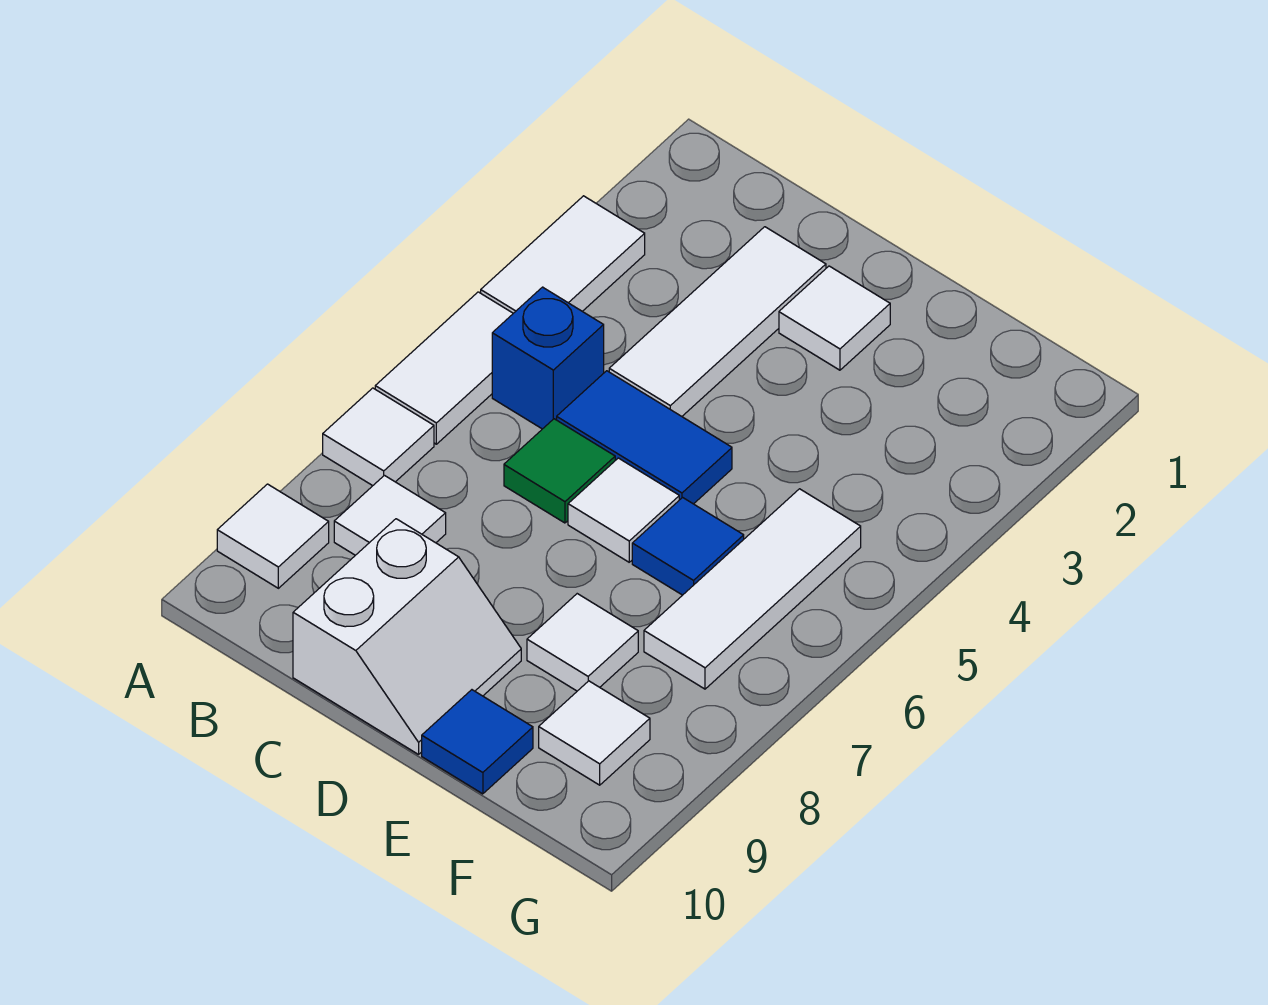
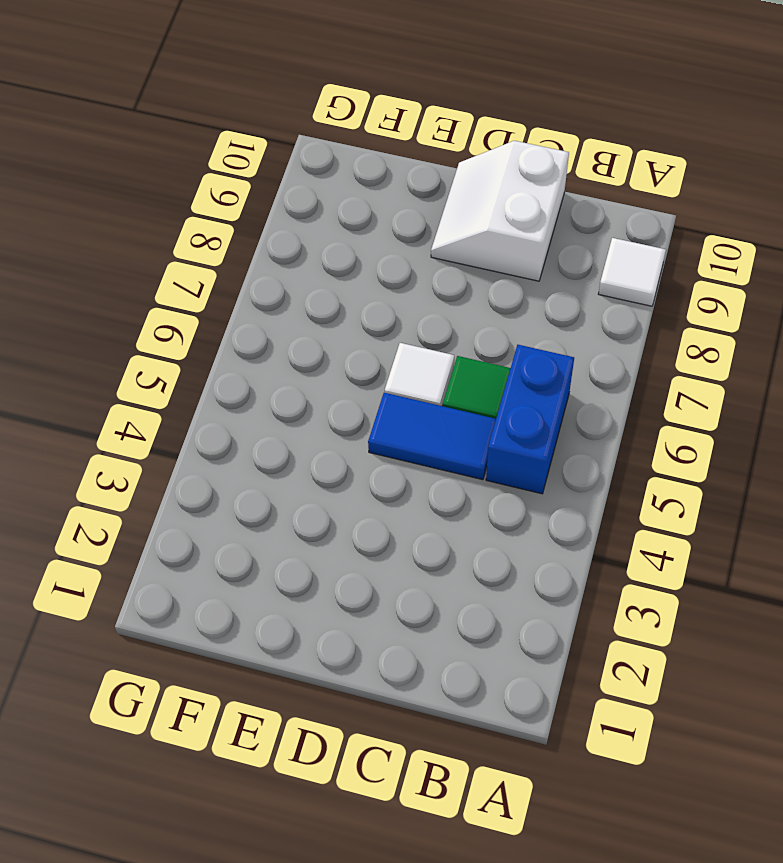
blue brick B5:B6 level 1 -> blue brick B5 level 1
none -> white tile A3:A4 level 1
none -> white tile A5:A6 level 1
none -> white tile A7 level 1

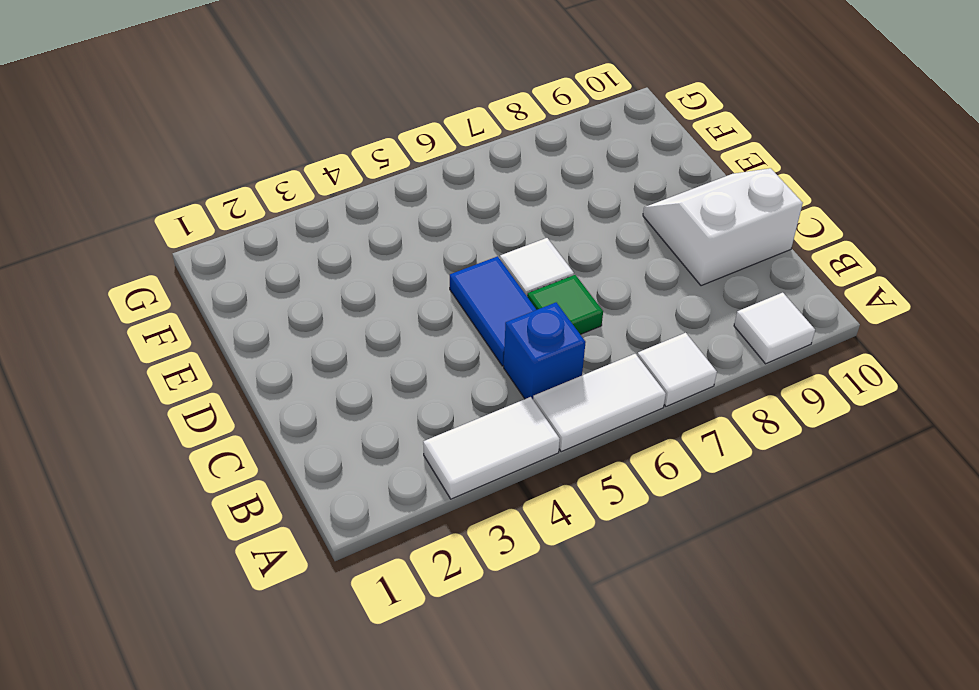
none -> white tile B8 level 1
none -> white tile C2:C4 level 1
none -> white tile D2 level 1

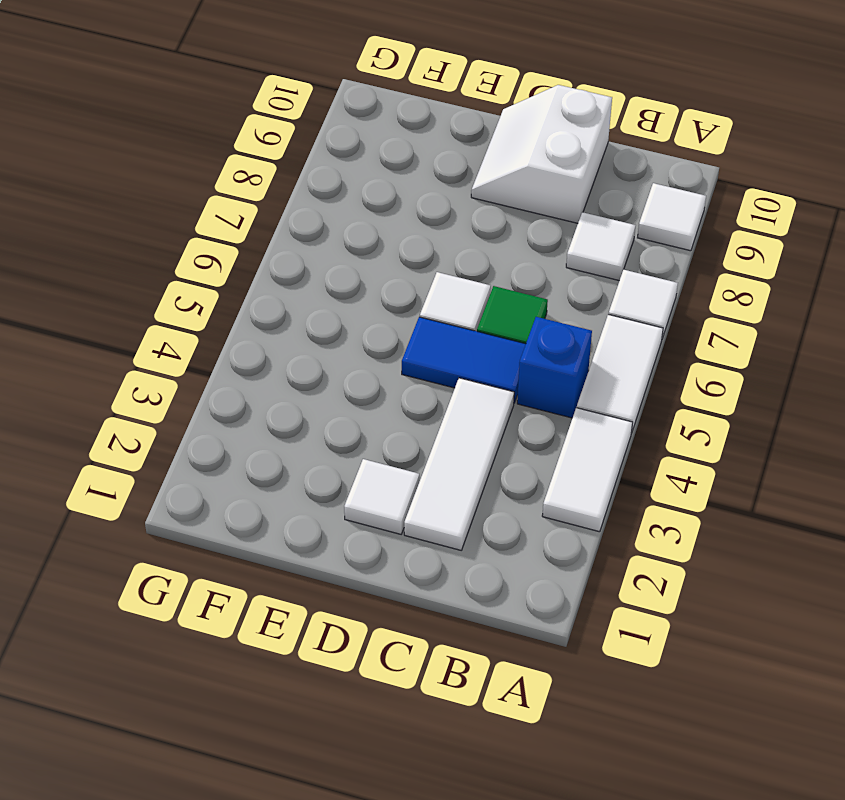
none -> blue tile E6 level 1
none -> white tile E8 level 1
none -> blue tile E10 level 1

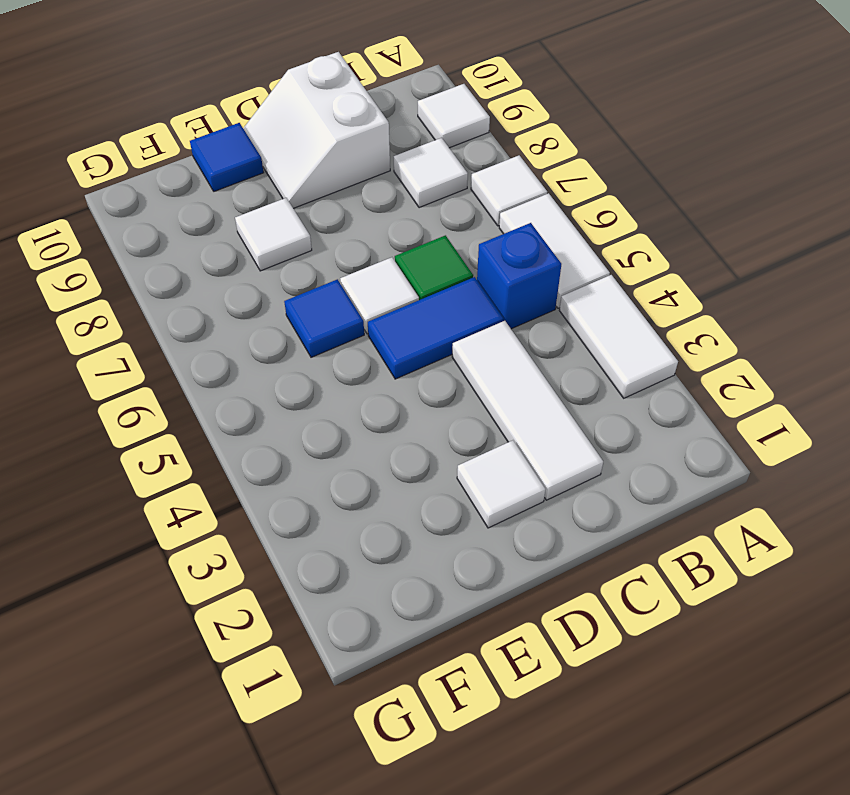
none -> white tile F5:F7 level 1
none -> white tile F9 level 1

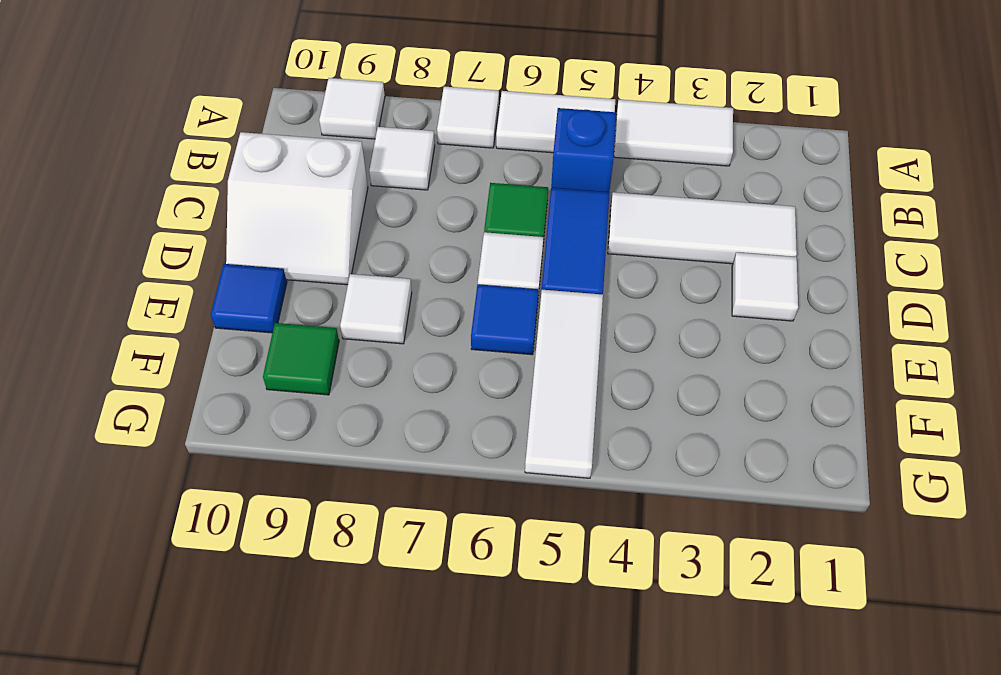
white tile E5:G5 level 1 -> white tile F5:F7 level 1
green tile F9 level 1 -> white tile F9 level 1

